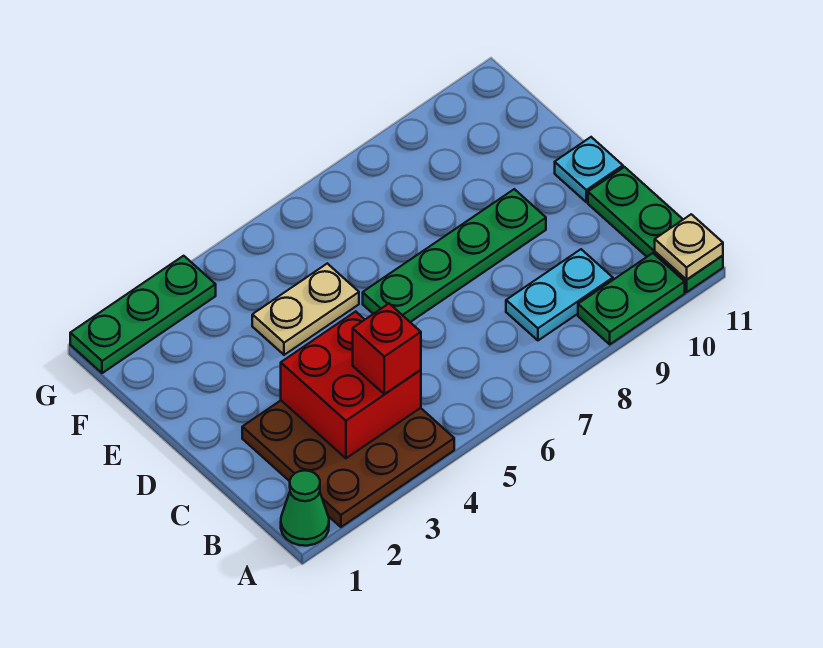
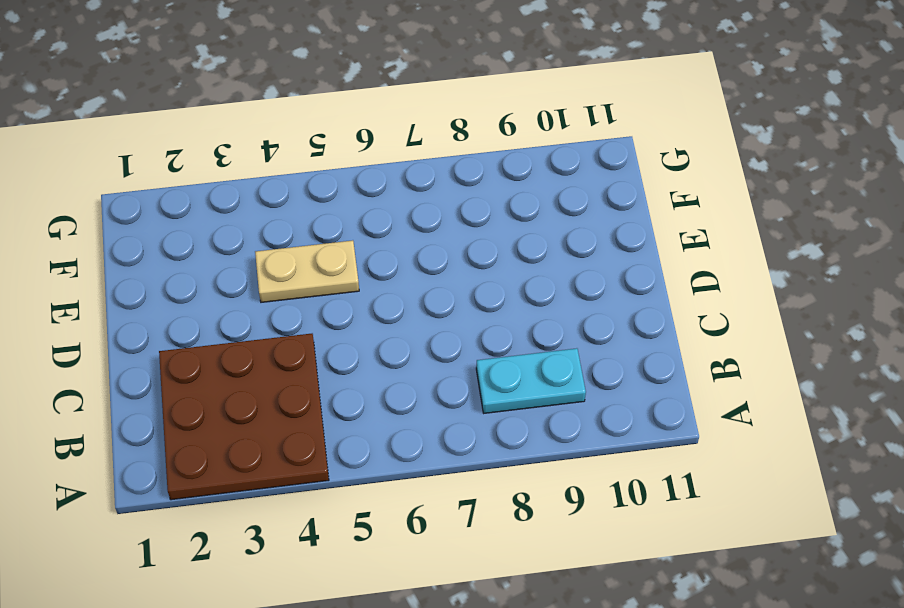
none -> green cone A1 level 1
none -> green plate A9:A10 level 1
none -> green plate A11:C11 level 1

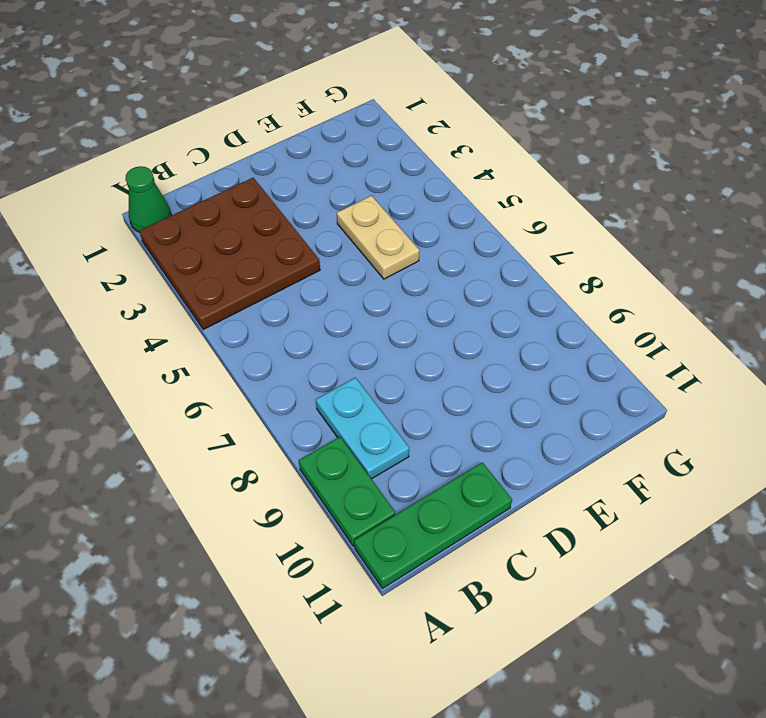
none -> green plate D6:D9 level 1
none -> cyan plate D11 level 1
none -> green plate G1:G3 level 1

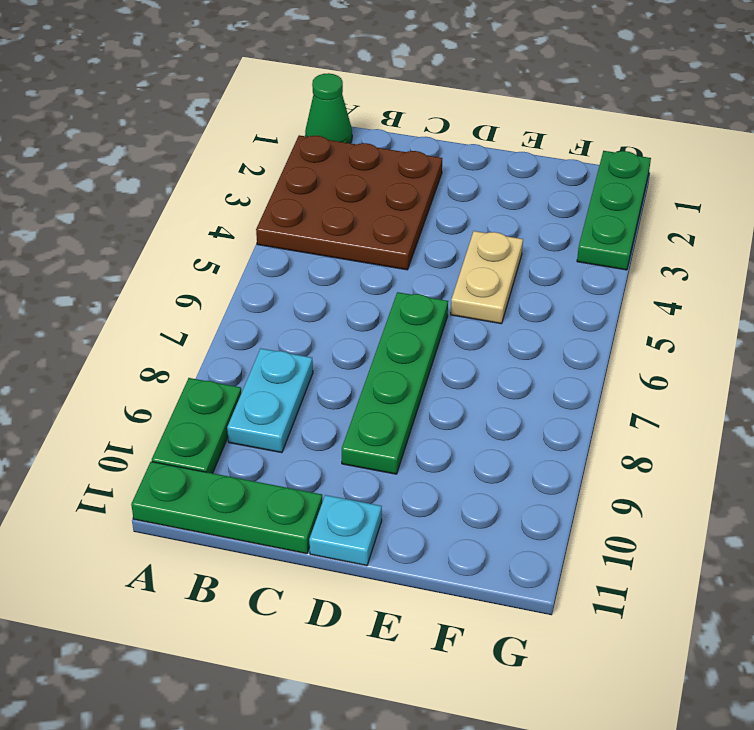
none -> tan plate A11 level 2
none -> red brick B3:C4 level 2
none -> red brick B4 level 3

